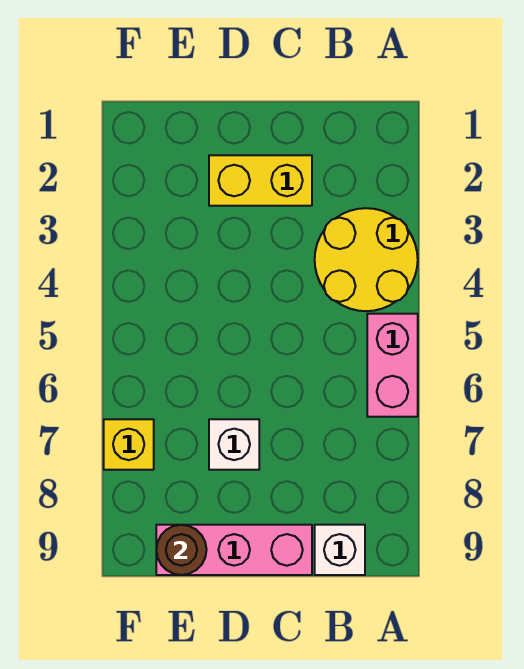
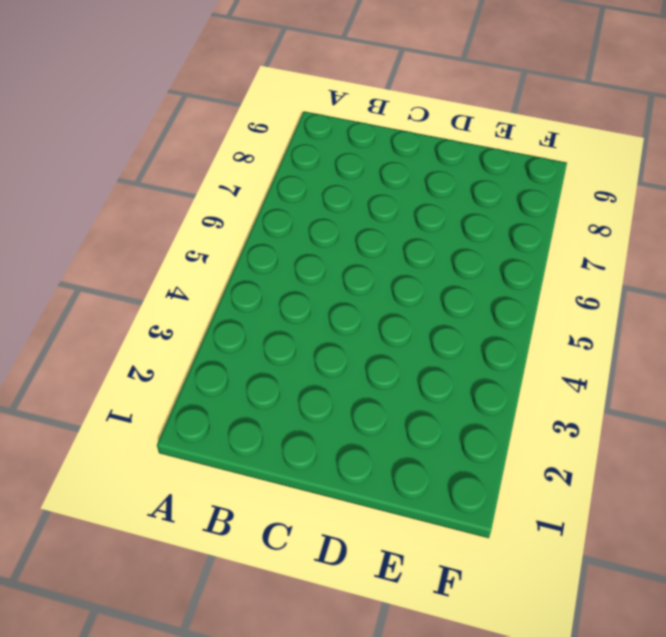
none -> yellow round brick A3:B4 level 1
none -> pink brick A5:A6 level 1

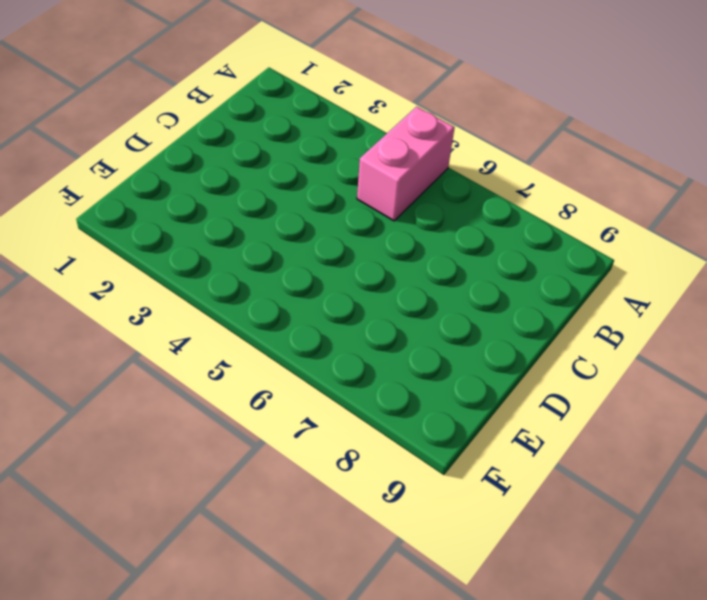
pink brick A5:B5 level 1 -> pink brick A5:A6 level 1
none -> yellow round brick A3:B4 level 1
none -> white brick B9 level 1

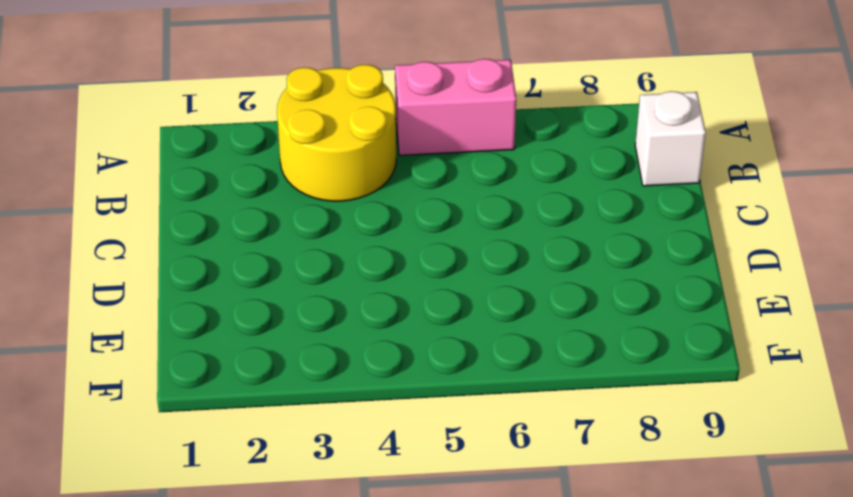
none -> yellow brick C2:D2 level 1
none -> pink brick C9:E9 level 1

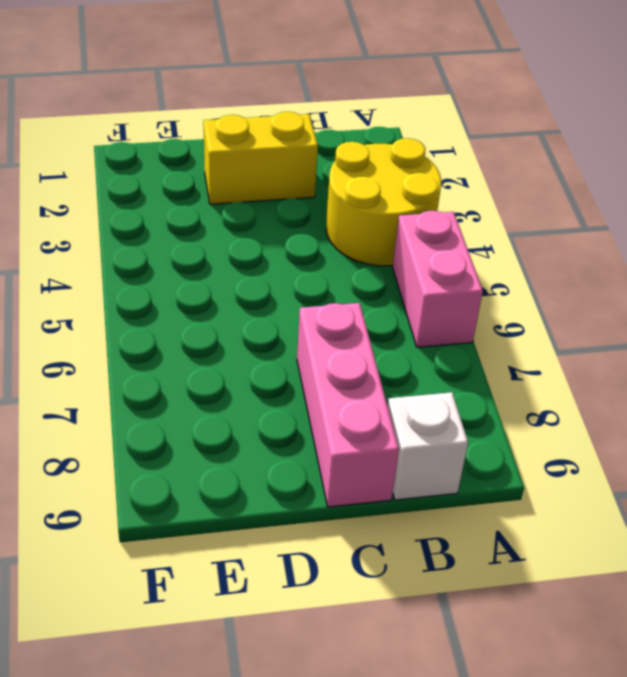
pink brick C7:C9 level 1 -> pink brick C9:E9 level 1
none -> white brick D7 level 1
none -> yellow brick F7 level 1

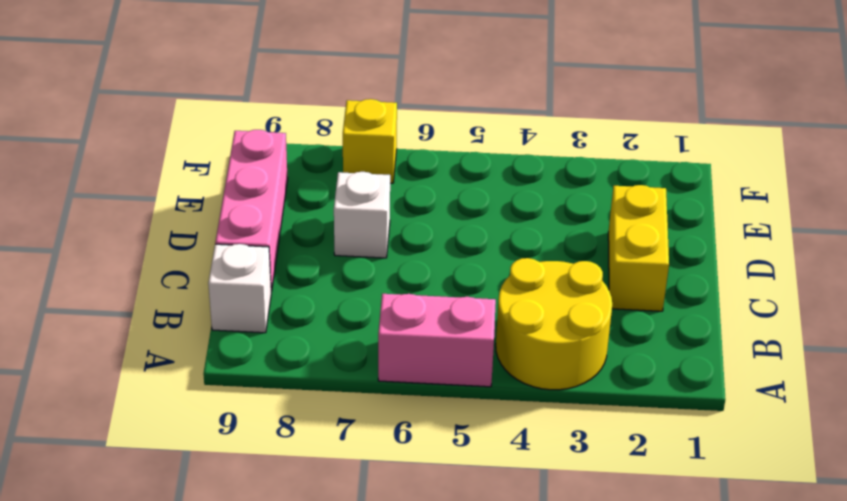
none -> brown round brick E9 level 2

